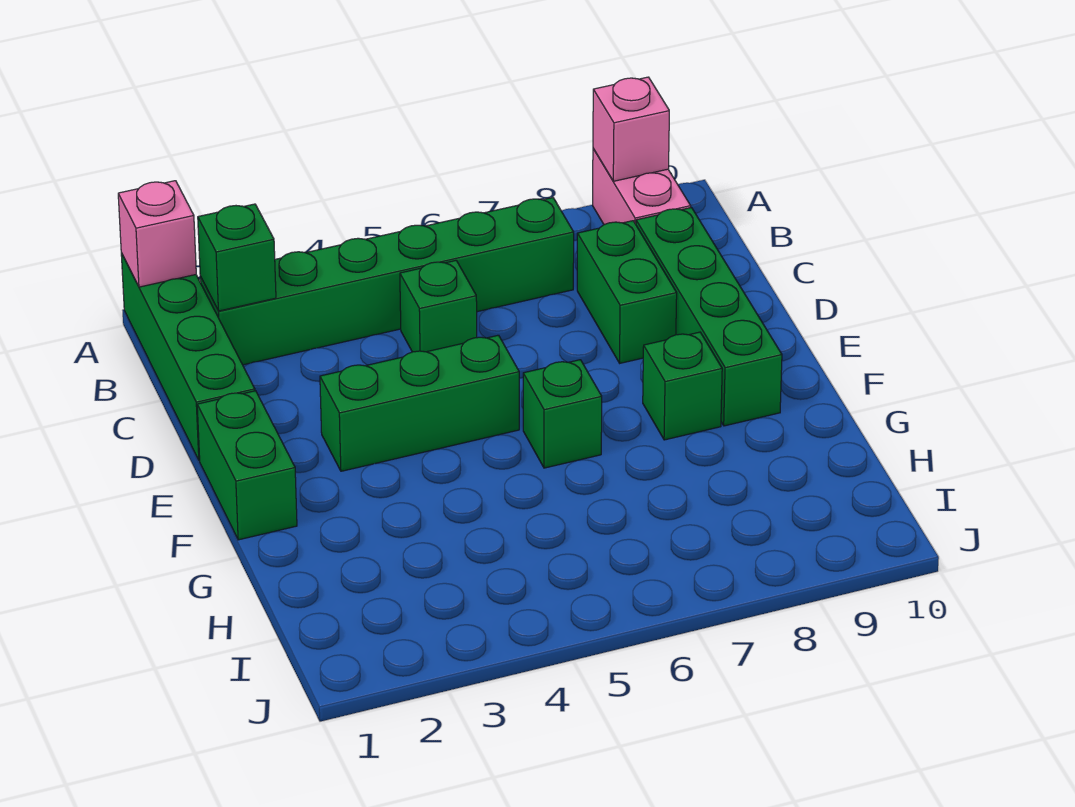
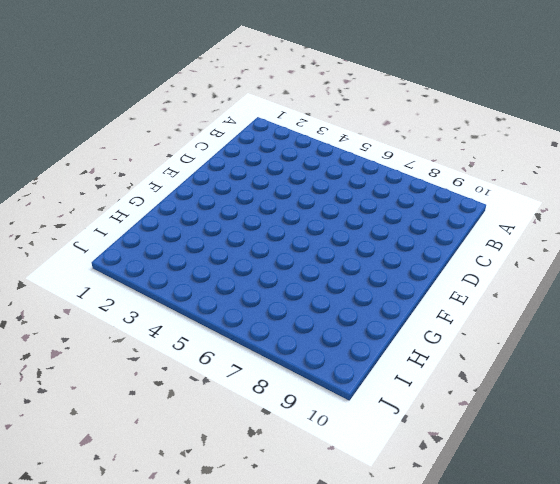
none -> green brick A1:D1 level 1
none -> pink brick A9:B9 level 1
none -> green brick B2:B7 level 1

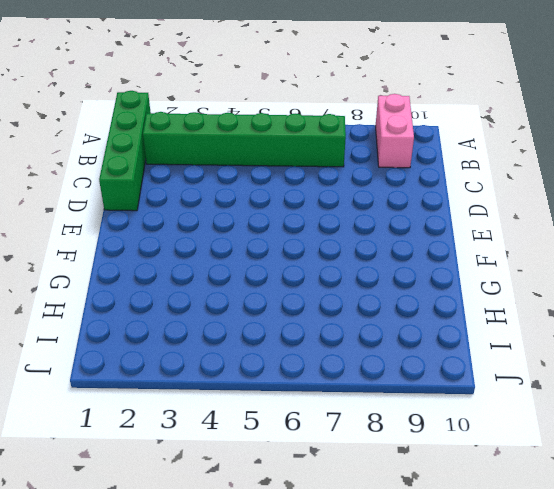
none -> green brick C5 level 1
none -> green brick C8:D8 level 1
none -> green brick C9:F9 level 1

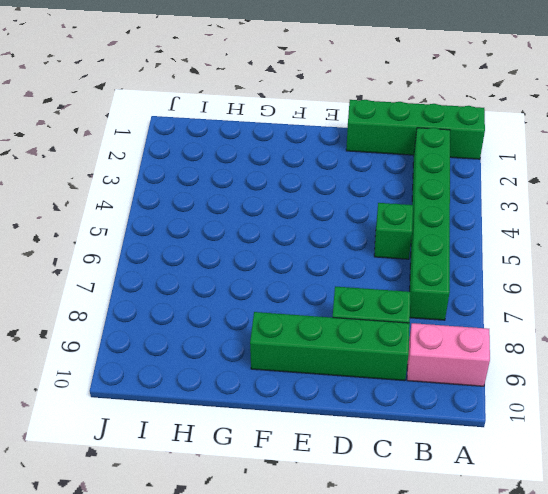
none -> green brick E1:F1 level 1
none -> green brick E3:E5 level 1
none -> green brick F6 level 1

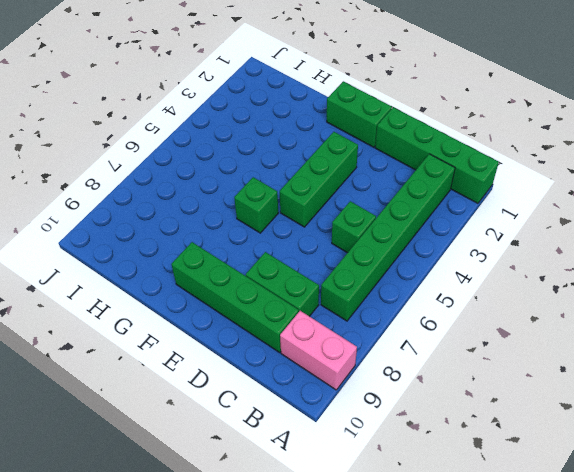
none -> green brick F8 level 1
none -> pink brick A1 level 2
none -> pink brick A9 level 2

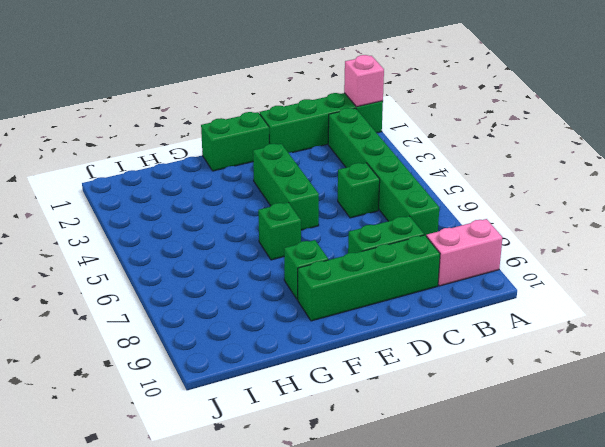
none -> pink brick A9 level 2
none -> green brick B2 level 2

